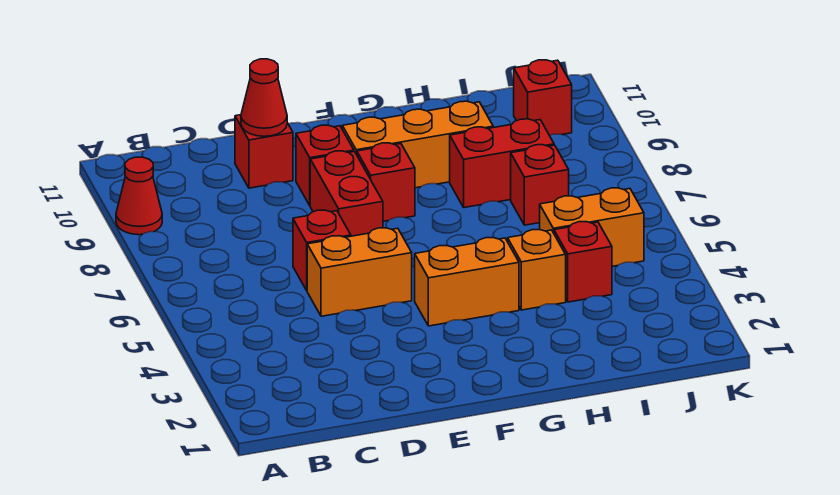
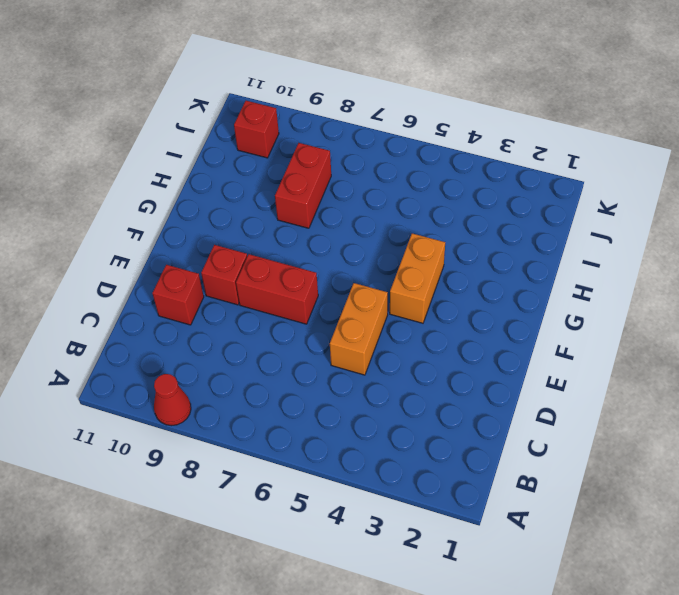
none -> red brick D6 level 1
none -> red brick F8 level 1
none -> orange brick F9:H9 level 1

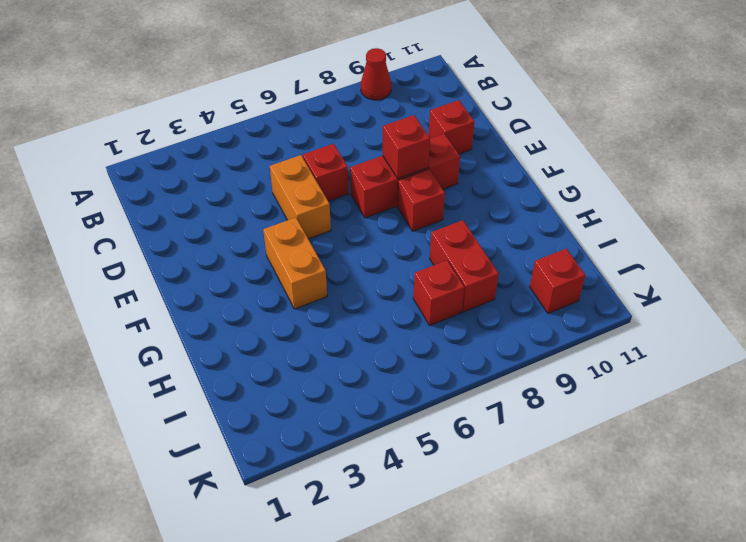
red brick E8 level 2 -> red brick I4 level 1
none -> orange brick F9:H9 level 1
none -> orange brick H4 level 1
none -> orange brick I5:J5 level 1

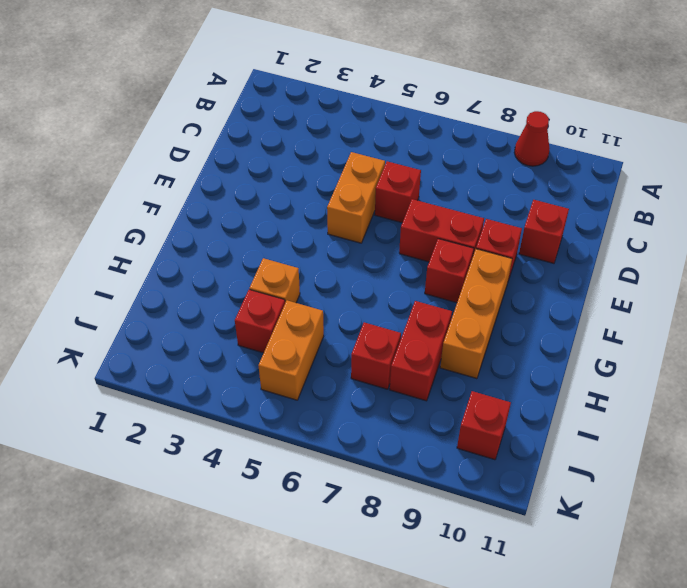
none -> orange brick F4:G4 level 1
none -> red cone D10 level 2

